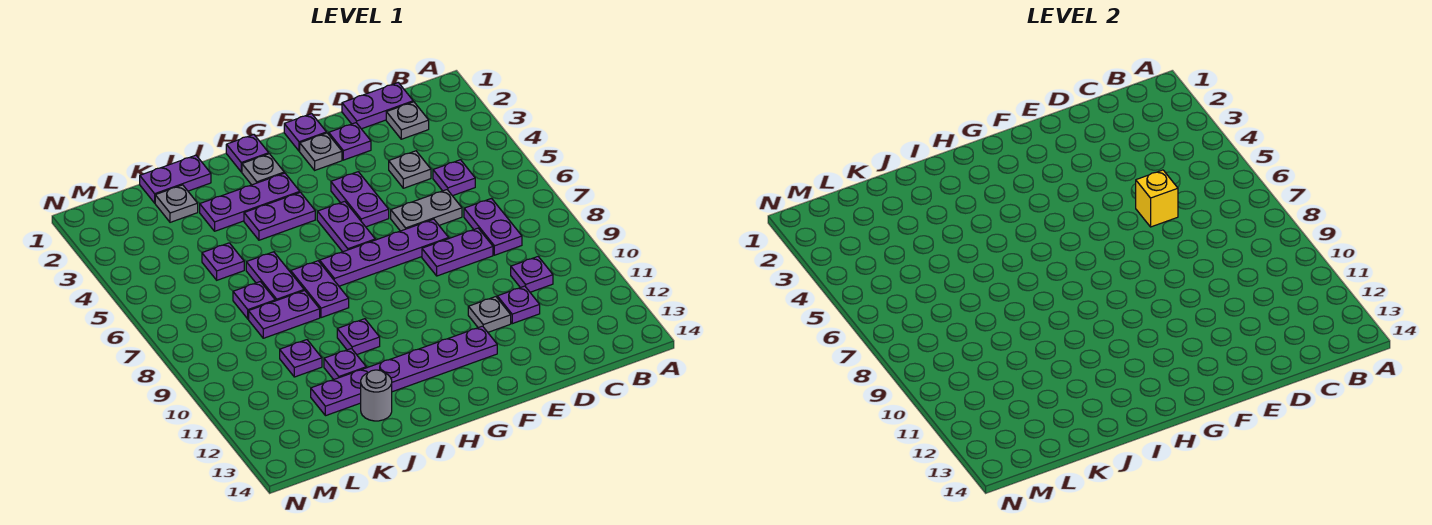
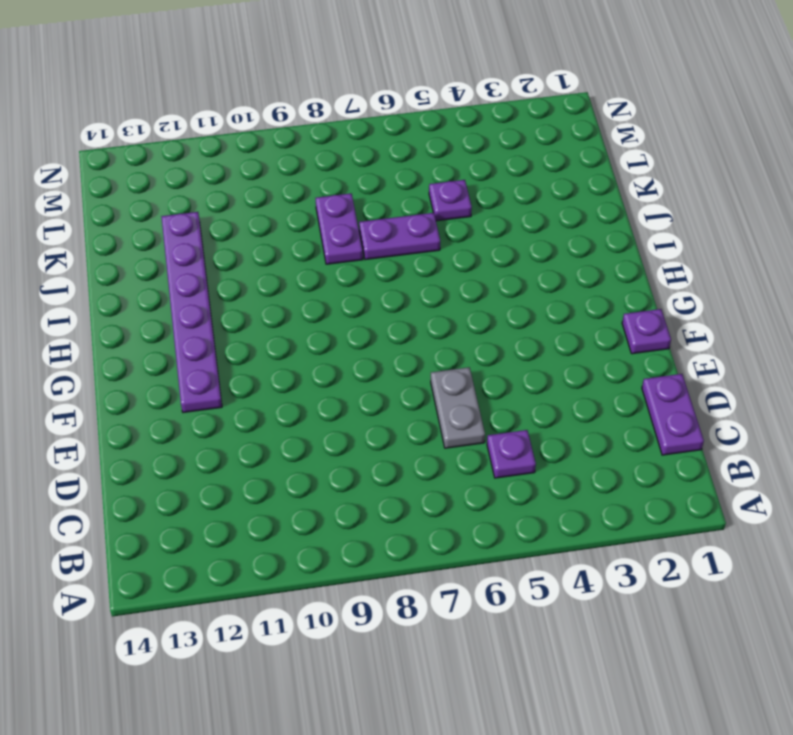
none -> grey plate C2 level 1
none -> purple plate C7:C8 level 1
none -> purple plate C10 level 1
none -> grey plate D4 level 1

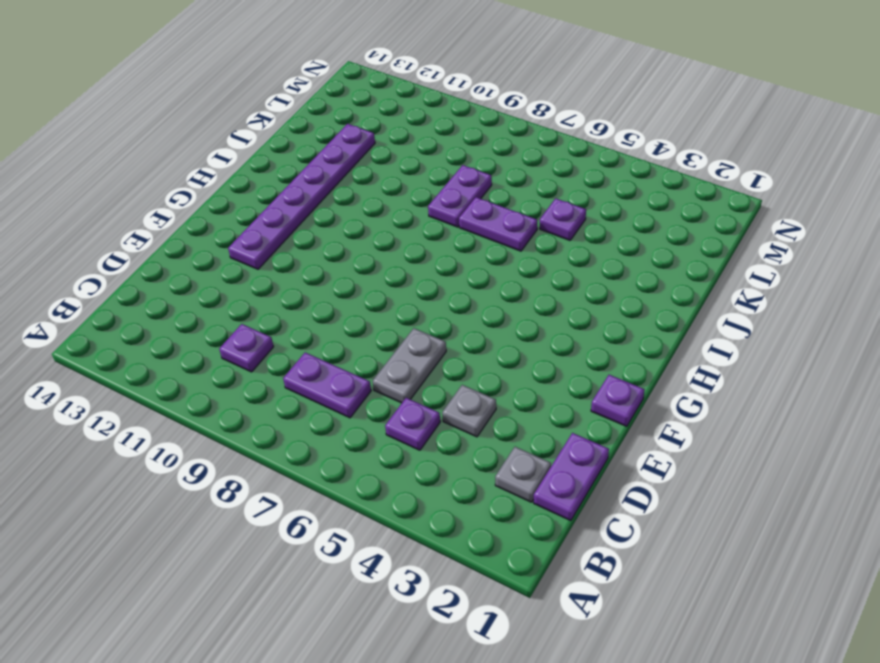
none -> purple plate D8:E8 level 1
none -> purple plate D11 level 1
none -> purple plate E2 level 1
none -> purple plate E7:H7 level 1

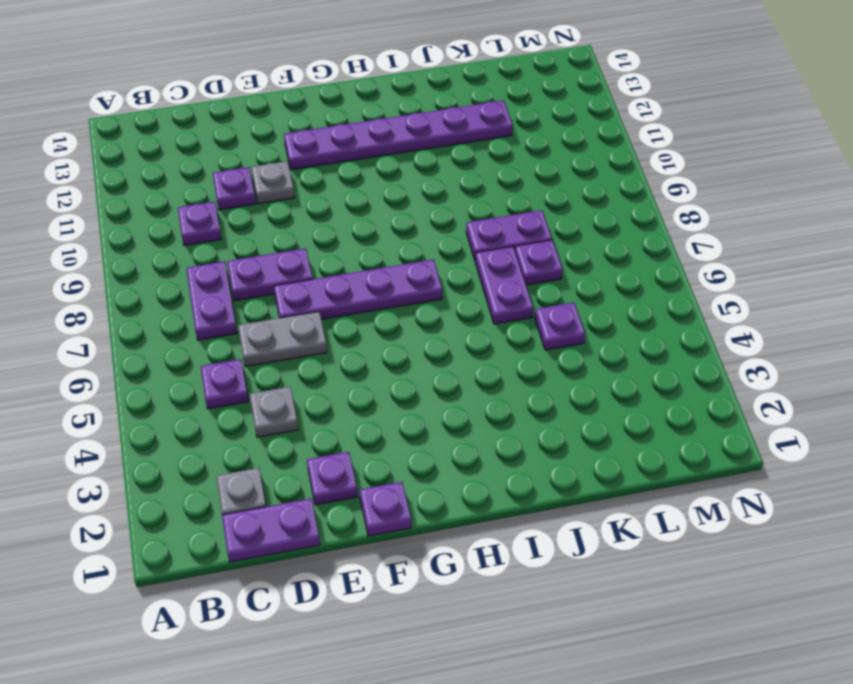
none -> grey plate F2 level 1
none -> purple plate F4:F5 level 1
none -> purple plate G5:G6 level 1
none -> purple plate H1 level 1

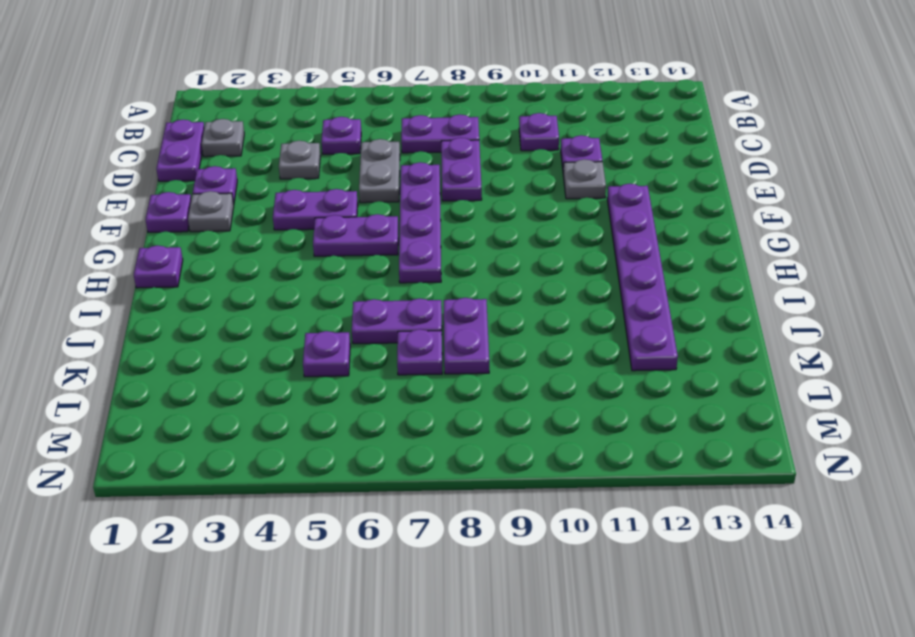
none -> grey plate H2 level 1
none -> purple plate H3:J3 level 1
none -> purple plate H4:I4 level 1
none -> purple plate I7:I8 level 1

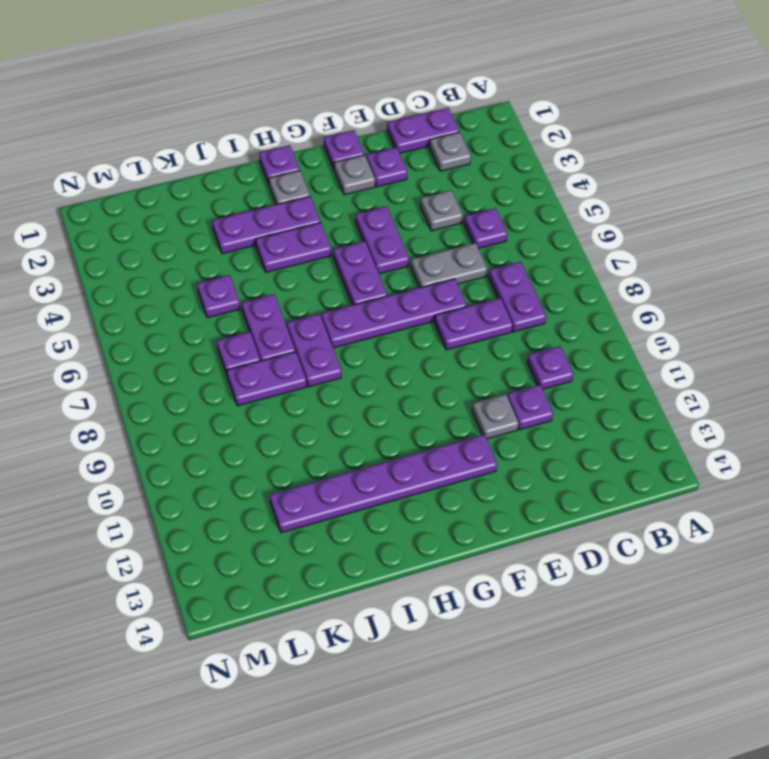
none -> purple plate I10 level 1
none -> purple plate J1:K1 level 1
none -> purple plate J11 level 1
none -> grey round brick J13 level 1

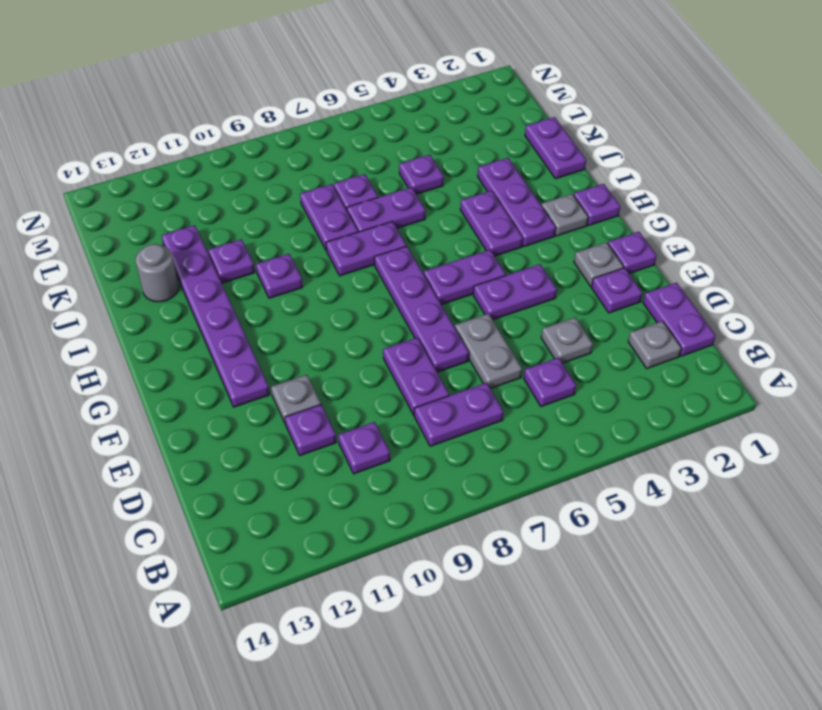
none -> grey plate K2 level 1
none -> purple plate K10 level 1
none -> yellow brick D6 level 2

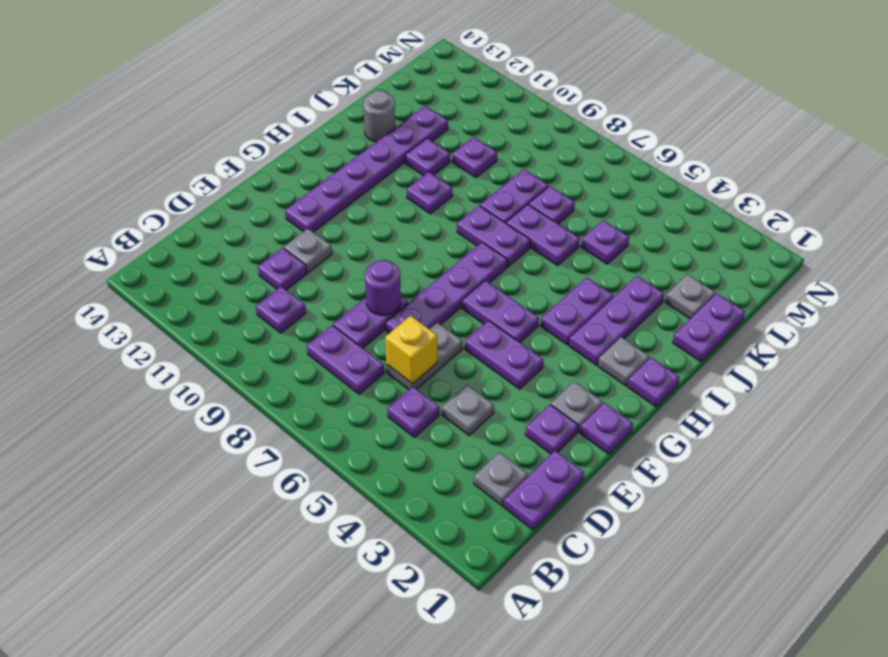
purple round brick E8 level 2 -> none

